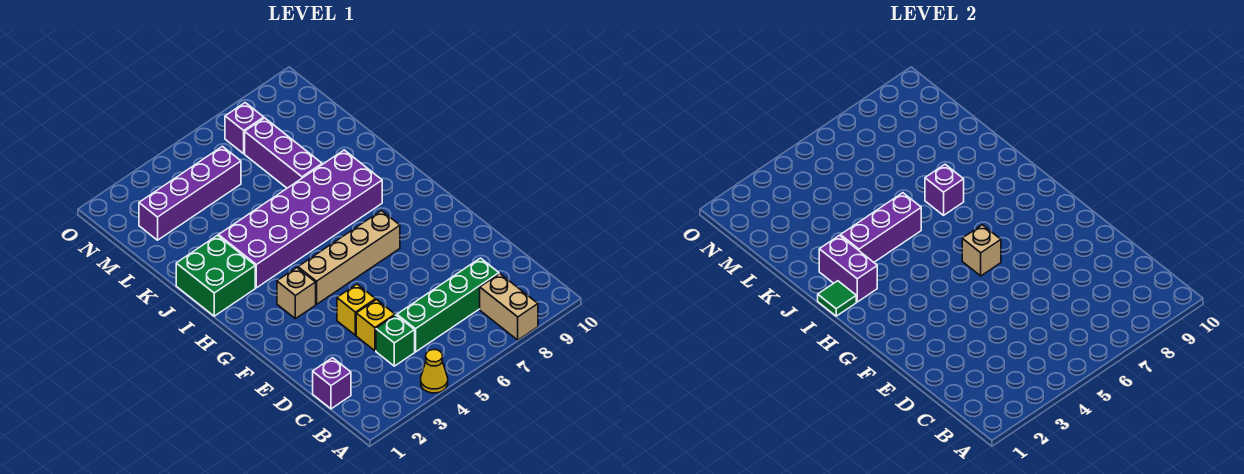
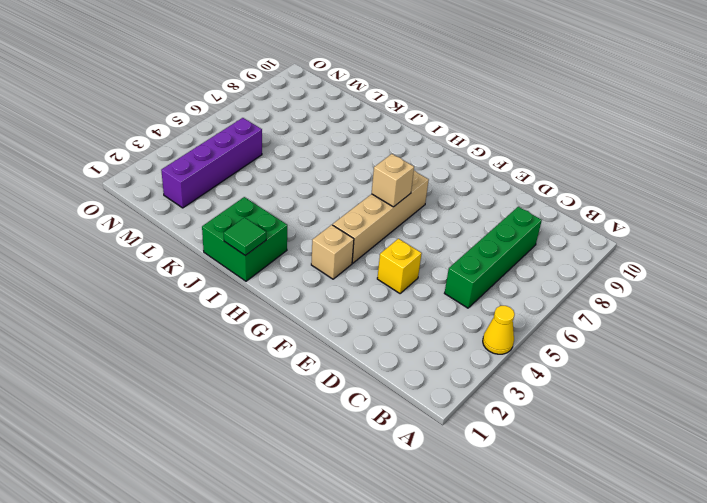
none -> tan brick A8:B8 level 1
none -> purple brick C1 level 1
none -> green brick C4 level 1

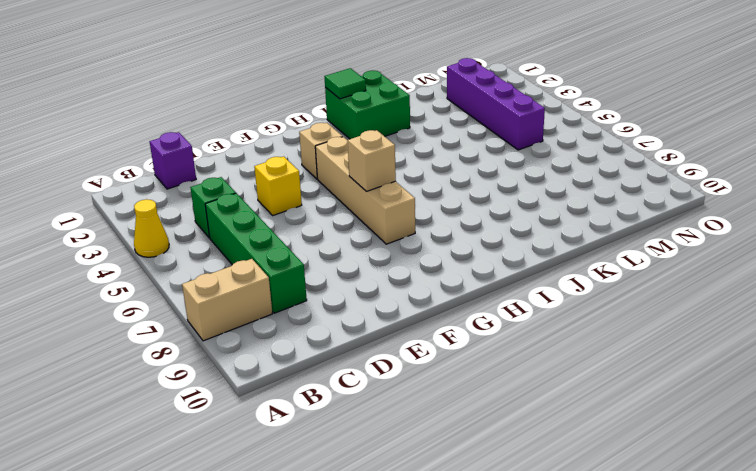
none -> yellow brick D4 level 1
none -> purple brick I3:J8 level 1
none -> purple brick K7:M7 level 1

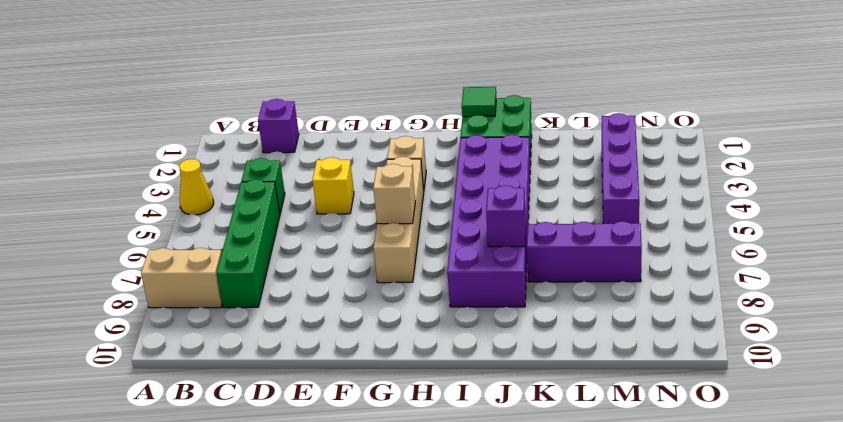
none -> yellow brick D4 level 1
none -> purple brick N7 level 1
none -> purple brick I2:J2 level 2

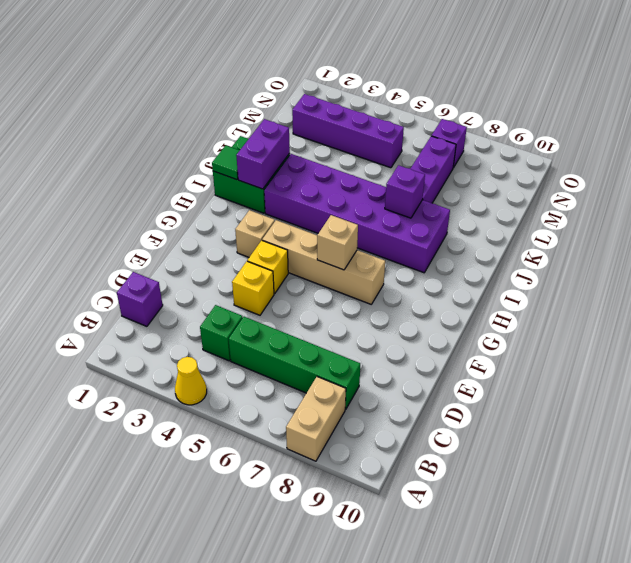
yellow brick F4 level 1 -> yellow brick D4 level 1
none -> purple brick J3:J5 level 2

